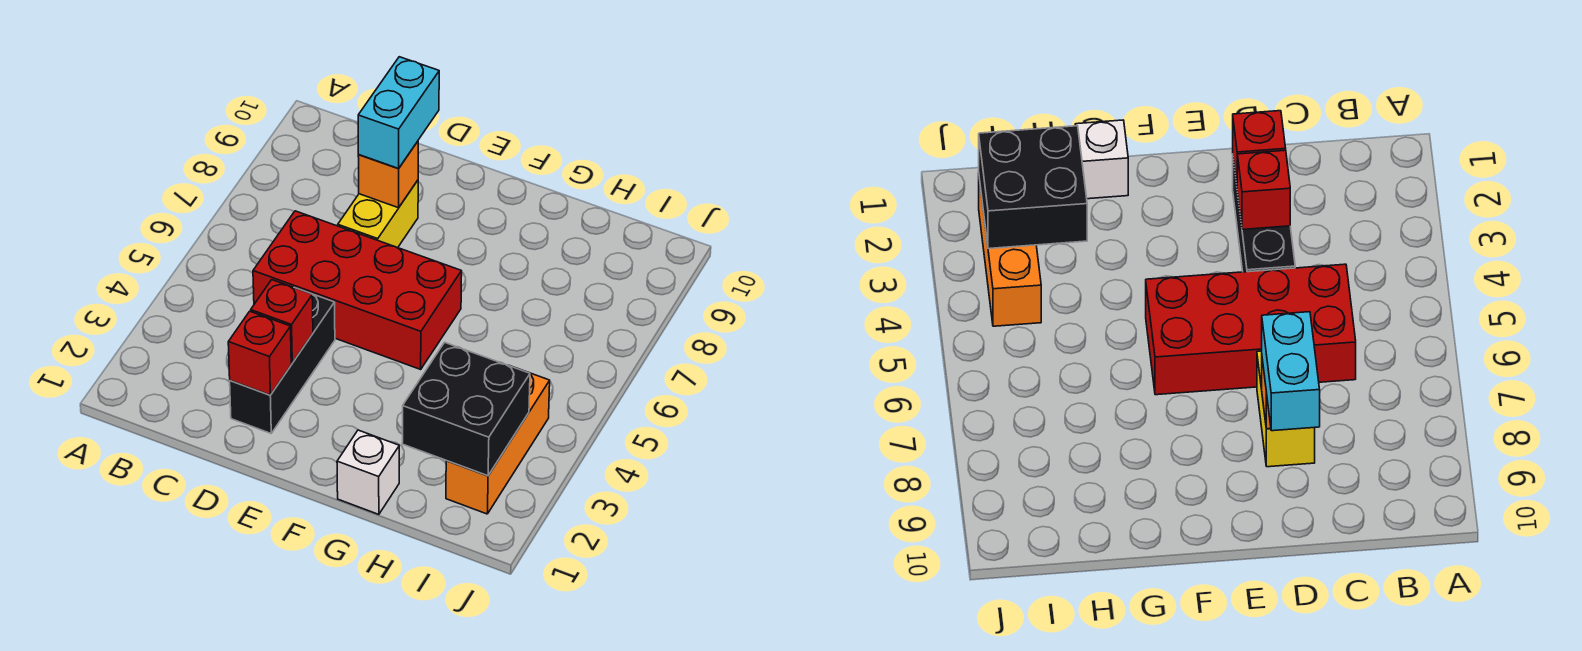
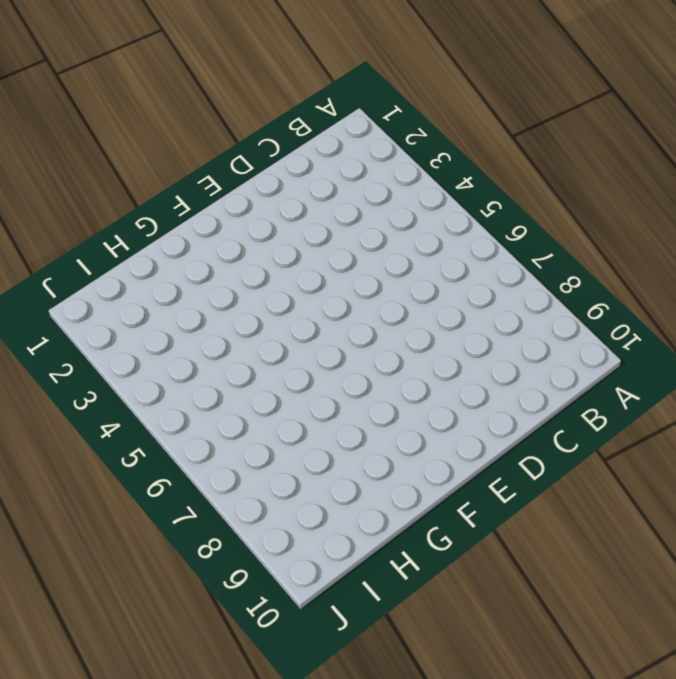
none -> red brick C5:F6 level 1
none -> black brick D2:D4 level 1

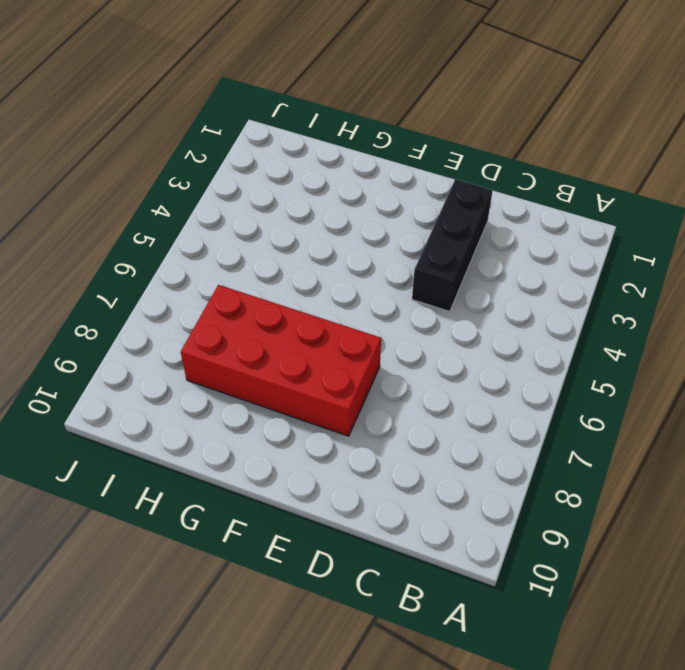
red brick E7:H8 level 1 -> red brick C5:F6 level 1
none -> yellow brick D7:D8 level 1
none -> white brick G1 level 1

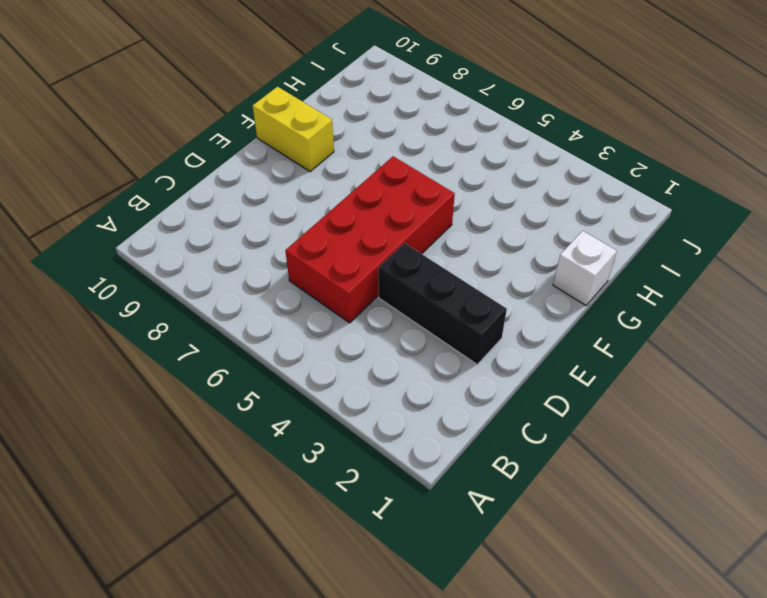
yellow brick F9:F10 level 1 -> yellow brick D7:D8 level 1
none -> orange brick I2:I4 level 1
none -> red brick D2 level 2

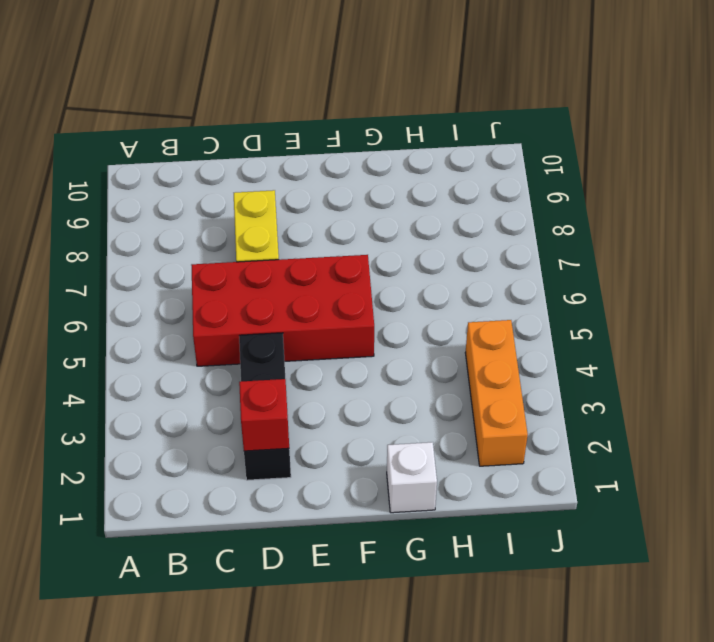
none -> red brick D3 level 2
none -> orange brick D8 level 2

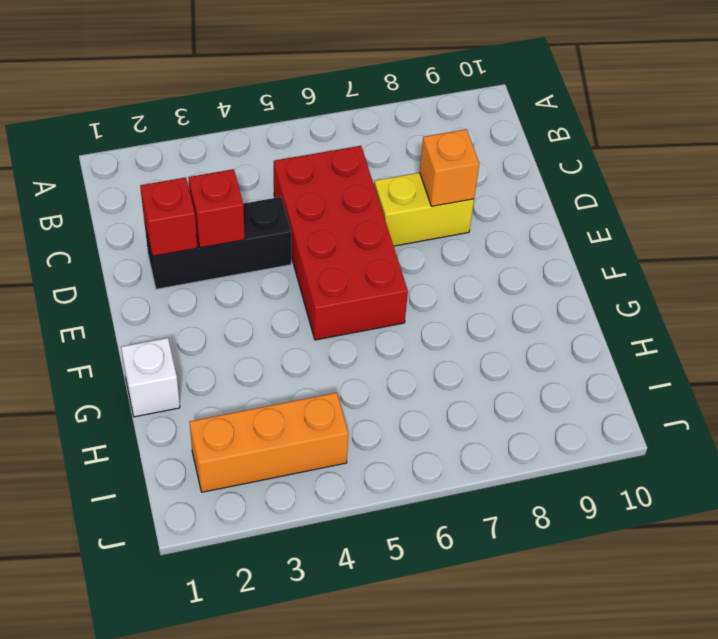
none -> black brick H2:I3 level 2
none -> cyan brick D8:D9 level 3

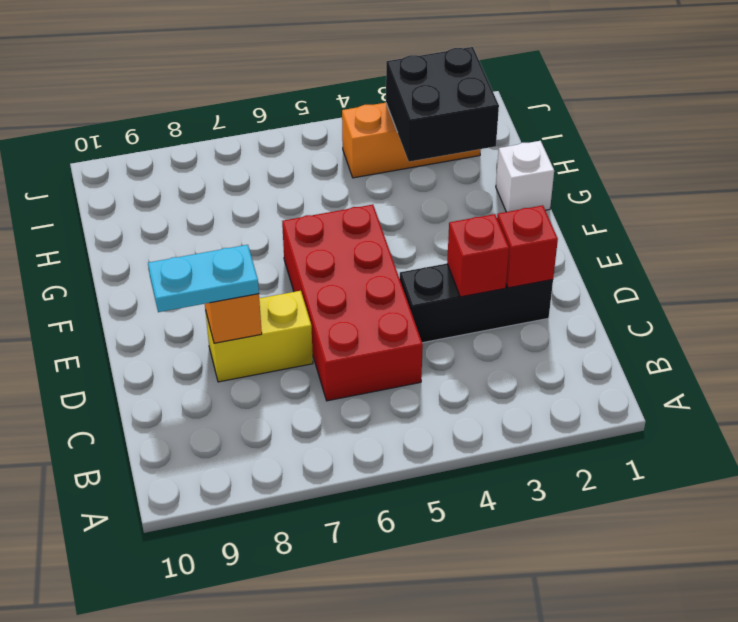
cyan plate D8:D9 level 3 -> cyan brick D8:D9 level 3

